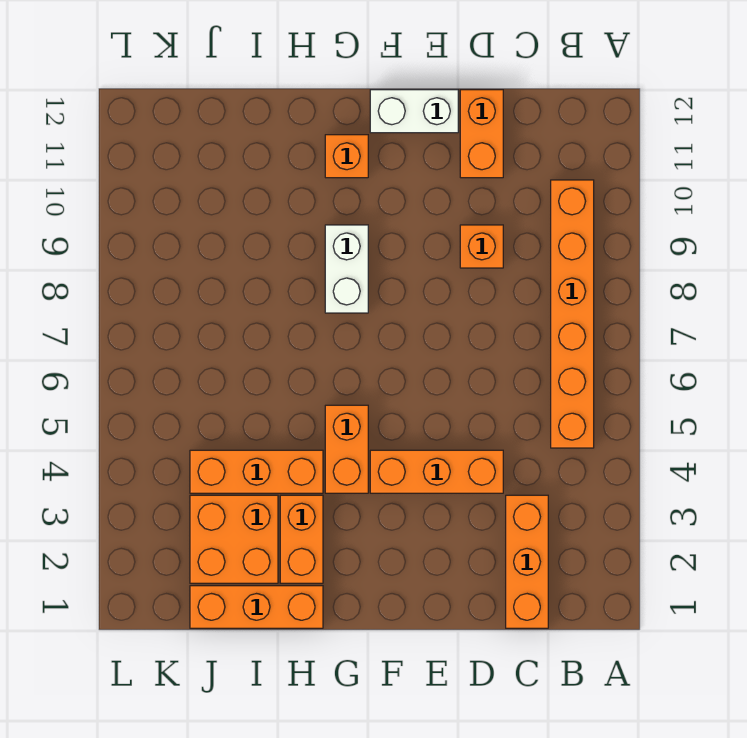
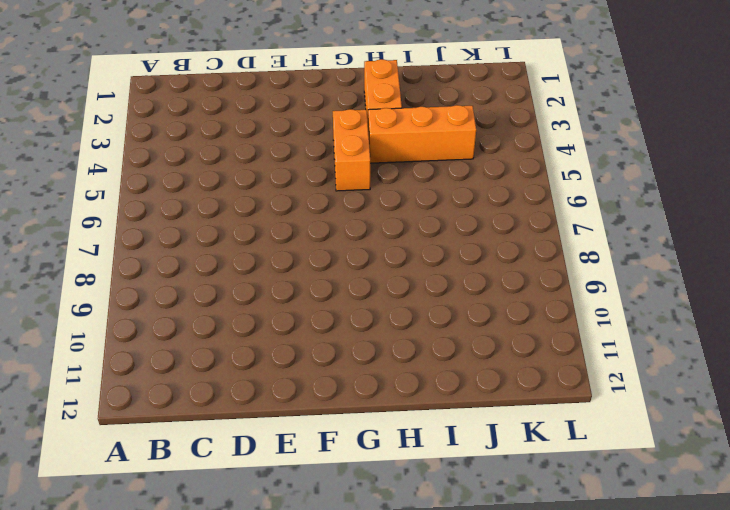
none -> orange brick B5:B10 level 1
none -> orange brick C1:C3 level 1
none -> orange brick D4:F4 level 1

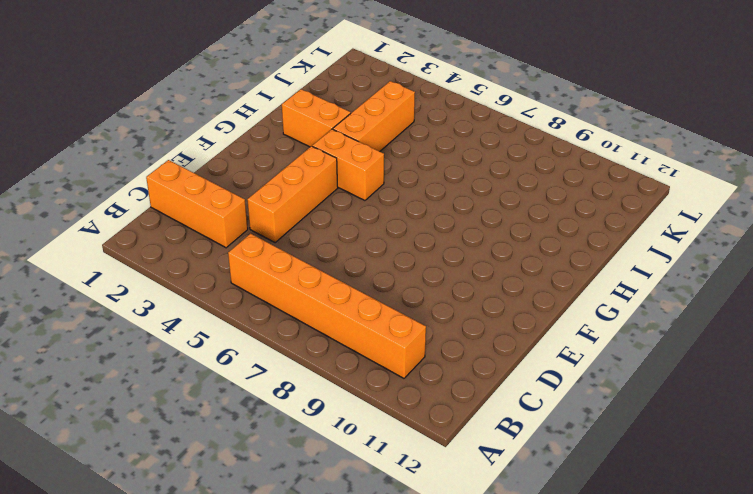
none -> orange brick D9 level 1
none -> orange brick D11:D12 level 1
none -> white brick E12:F12 level 1

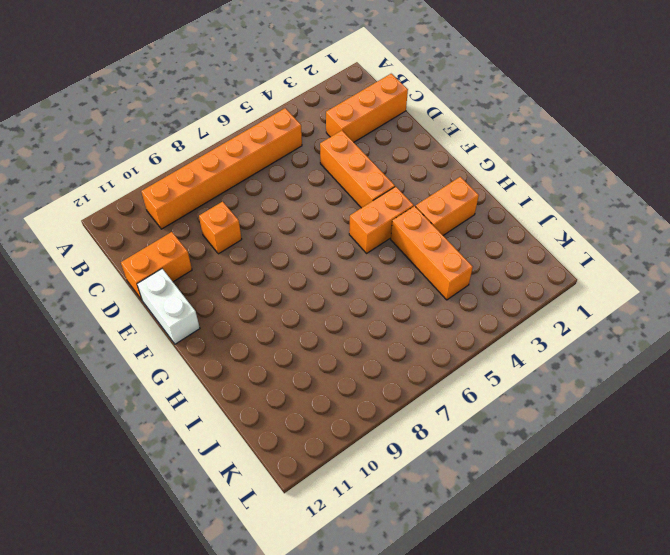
none -> white brick G8:G9 level 1
none -> orange brick G11 level 1
none -> orange brick H1:J1 level 1

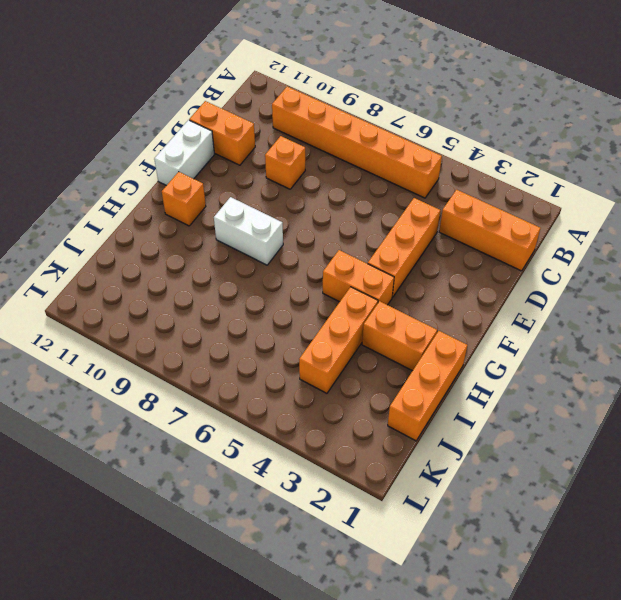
none -> orange brick I2:J3 level 1

